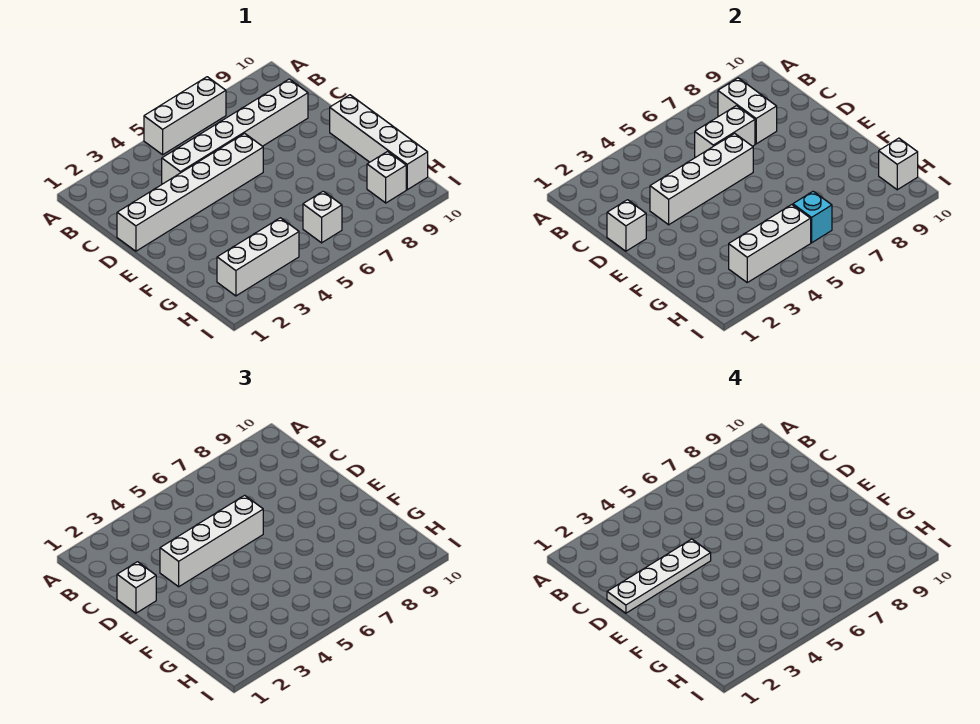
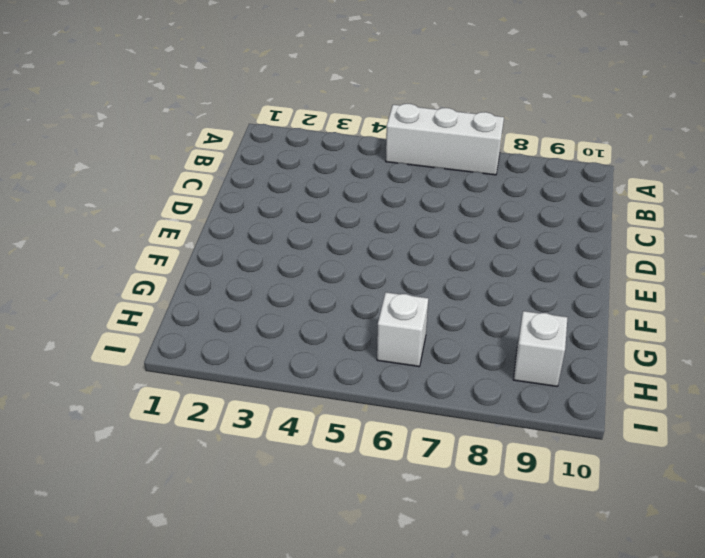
none -> white brick C4:C9 level 1
none -> white brick D1:D6 level 1
none -> white brick E10:H10 level 1

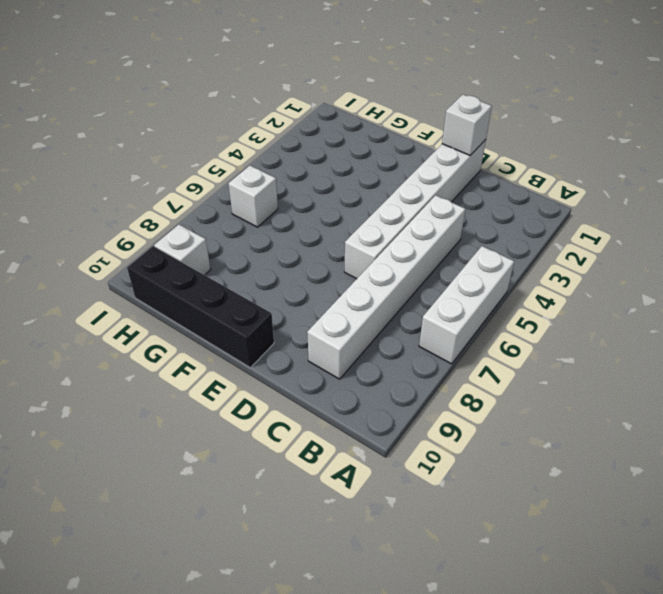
black brick E10:H10 level 1 -> white brick E10:H10 level 1
none -> white brick H2:H4 level 1
none -> white brick B8:C8 level 2
none -> white brick C6:C7 level 2

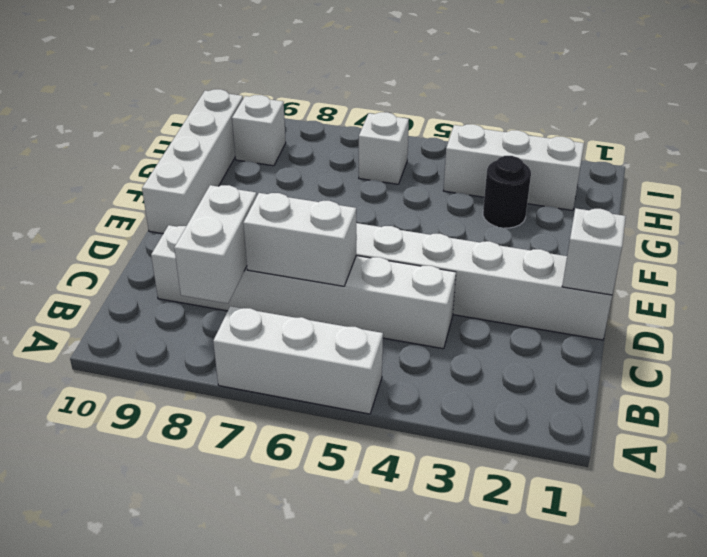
black round brick G3 level 1 -> none
none -> white brick D3:D6 level 2
none -> white brick H3:H5 level 2
none -> cyan brick H6 level 2

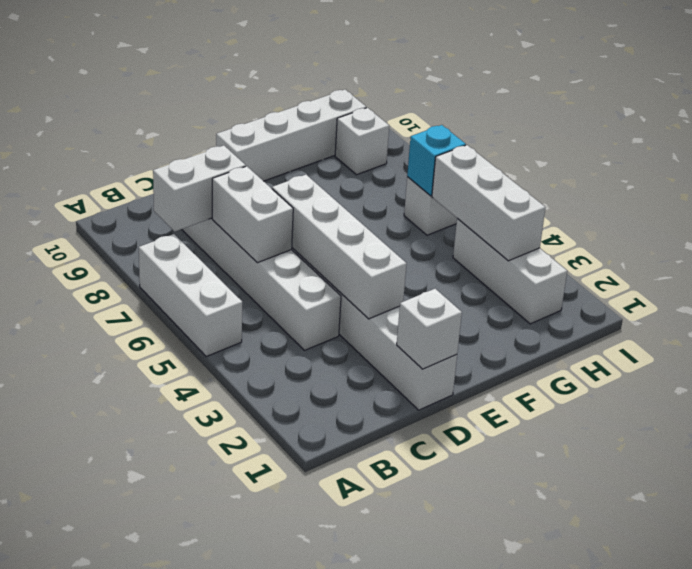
none -> white brick H10 level 2
none -> white brick D1 level 3
none -> white brick D3:D6 level 3

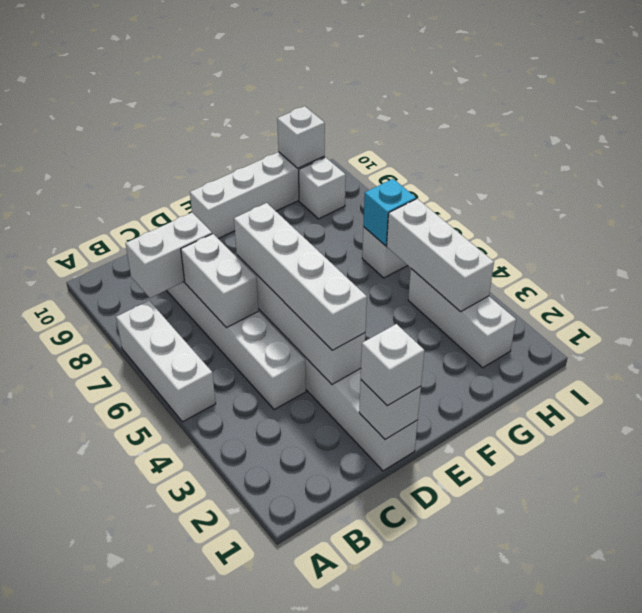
none -> white plate D1:D4 level 4

